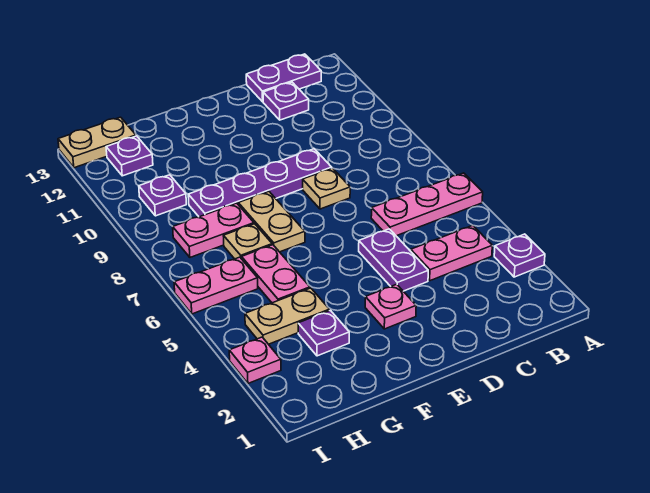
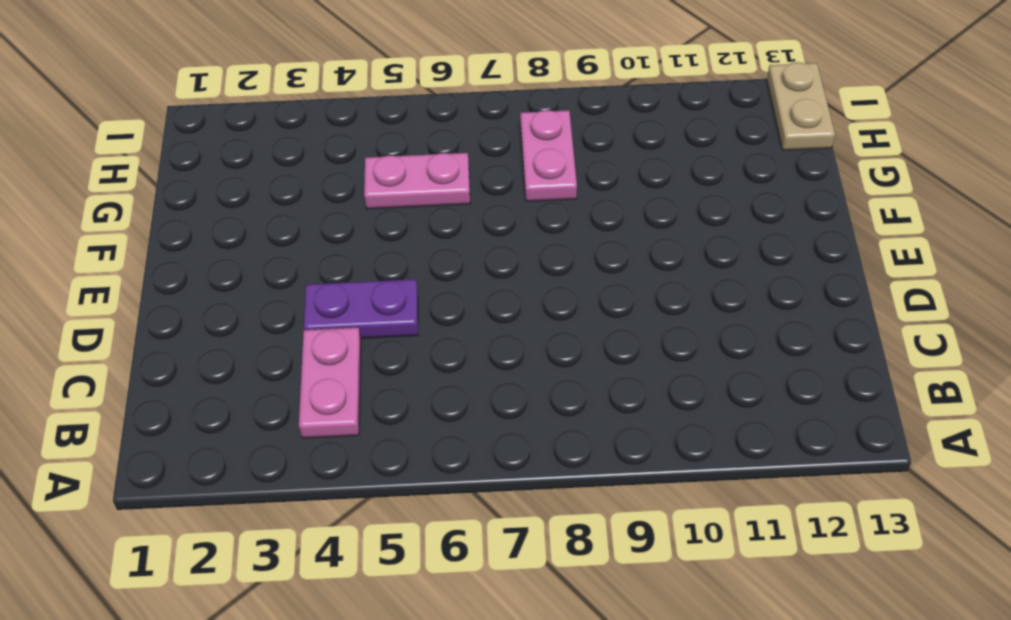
none -> purple plate A3 level 1
none -> pink plate A6:C6 level 1
none -> purple plate B13:C13 level 1

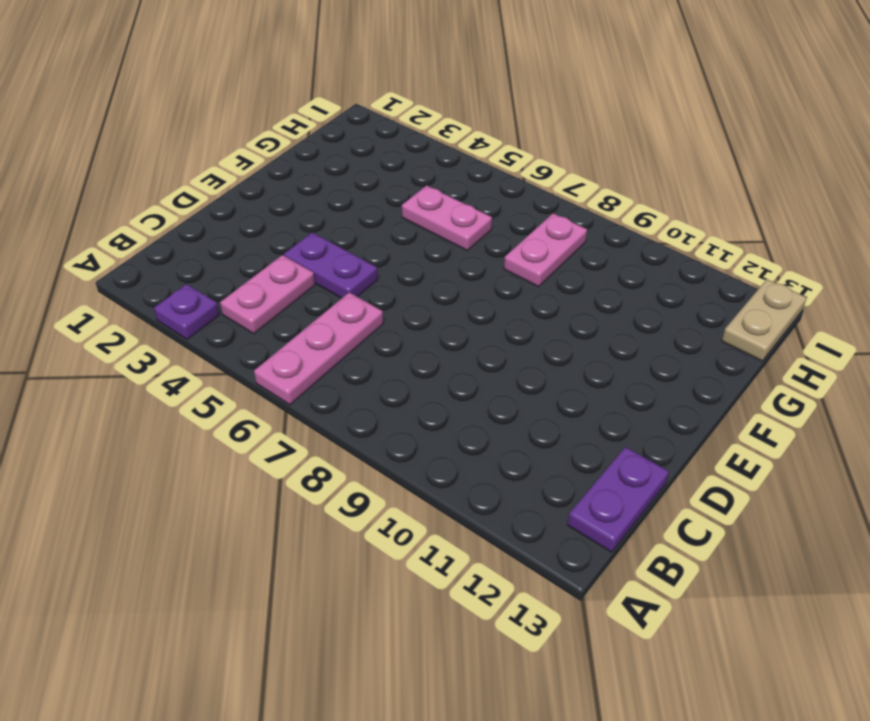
none -> purple plate C12 level 1
none -> tan plate D8 level 1
none -> purple plate D9:G9 level 1

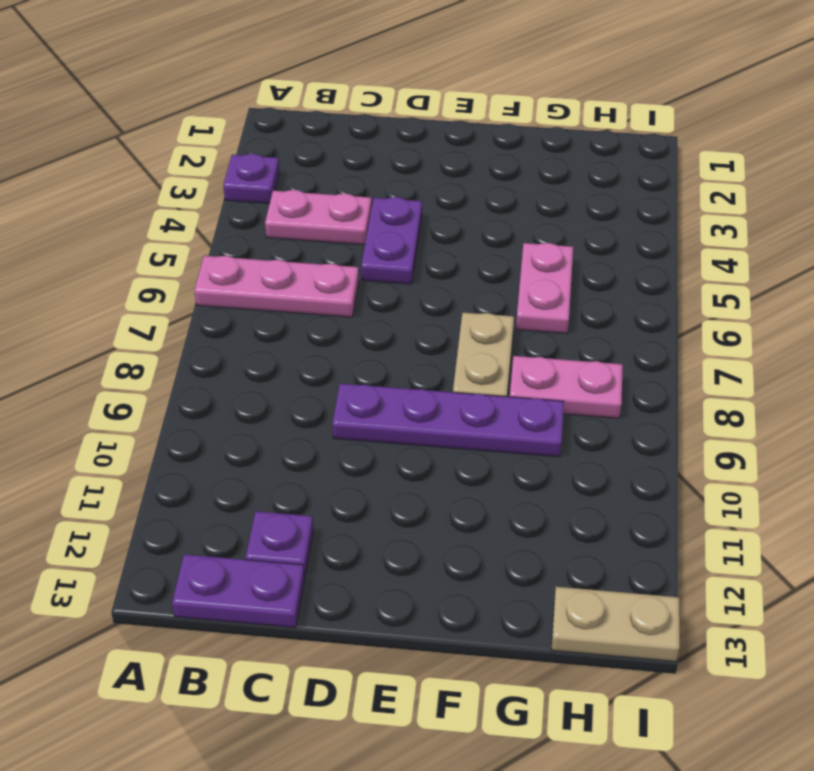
none -> tan plate D8 level 1
none -> pink plate E3 level 1
none -> purple plate G3 level 1

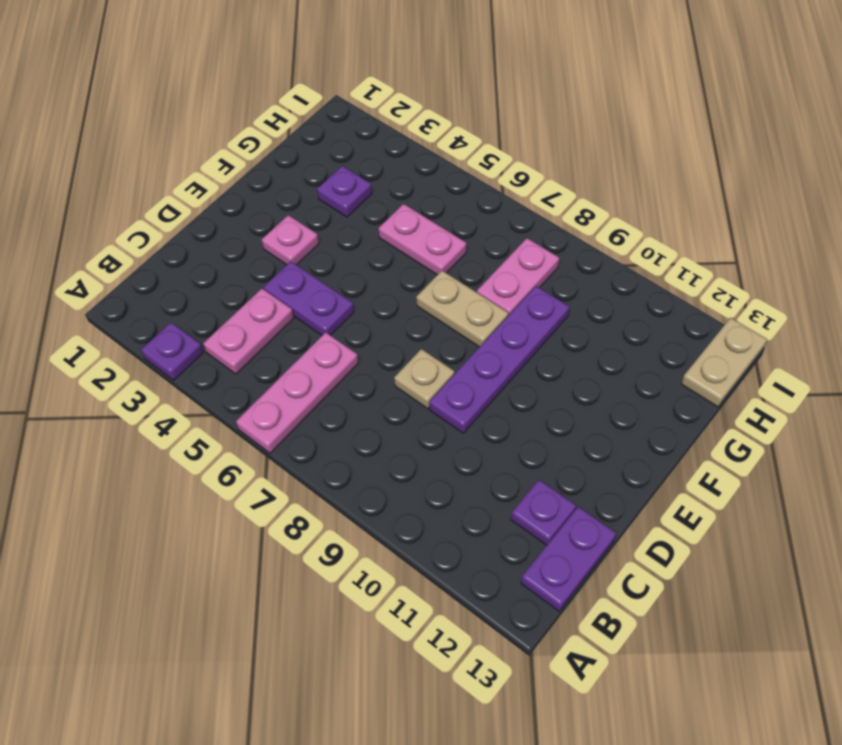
none -> tan plate G4:H4 level 1
none -> tan plate G7 level 1
none -> pink plate H6:I6 level 1

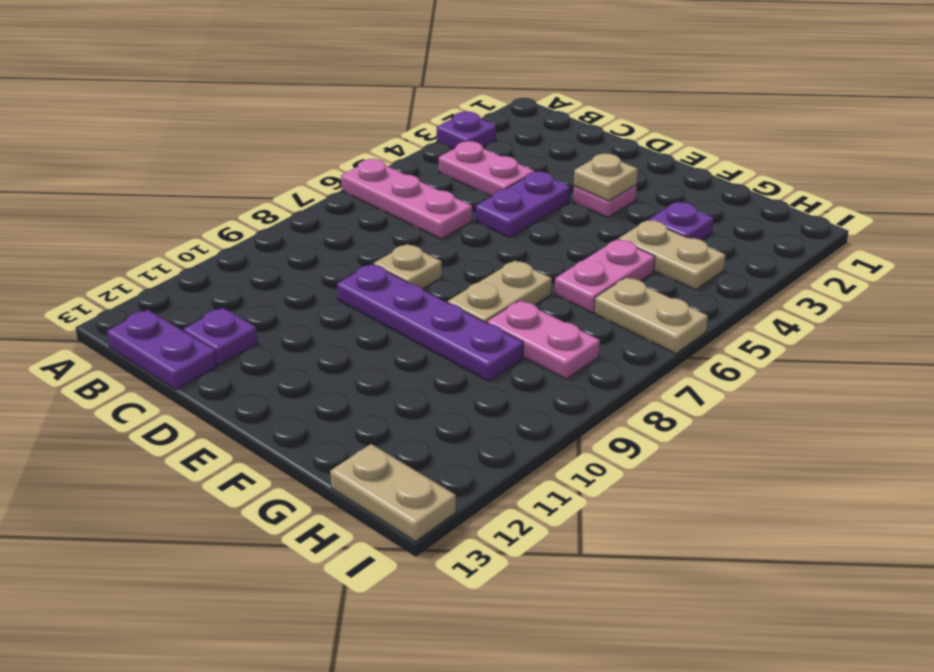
tan plate E3 level 2 -> tan plate G7 level 1
tan plate H6:I6 level 1 -> pink plate H6:I6 level 1
none -> purple plate H10 level 1
none -> purple plate H12 level 1
none -> pink plate I3 level 1

